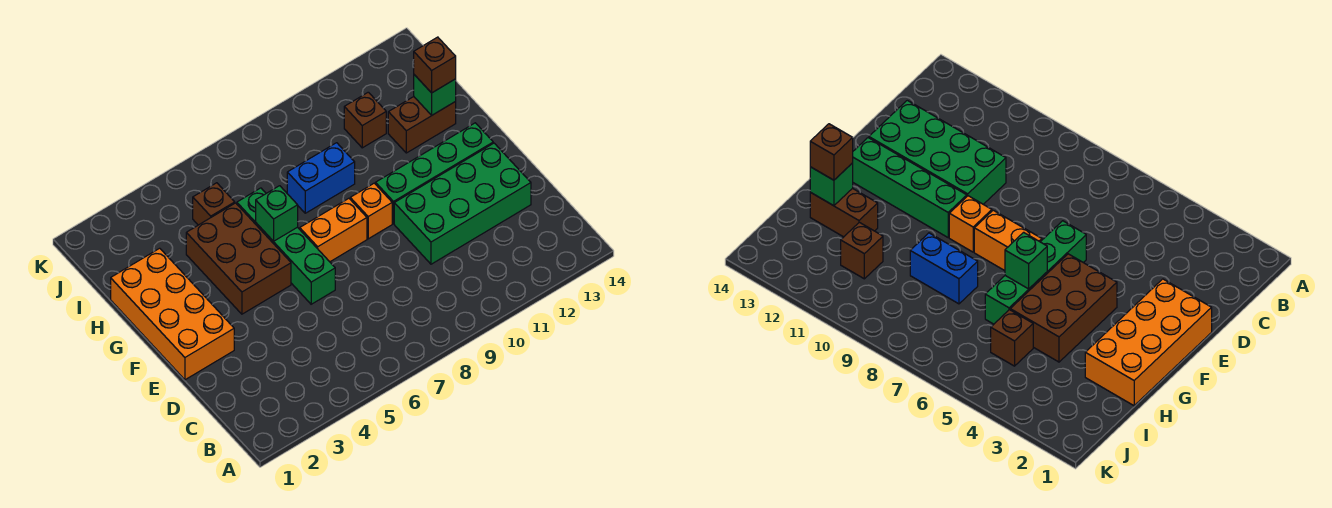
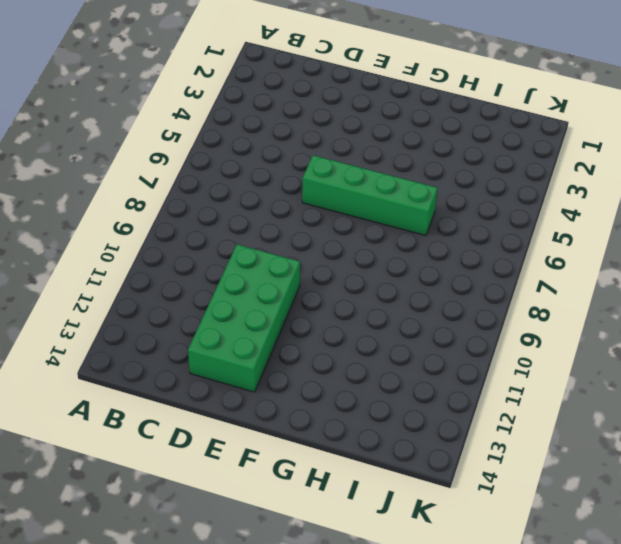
none -> orange brick E1:H2 level 1
none -> brown brick F4:H5 level 1
none -> orange brick F7:F8 level 1

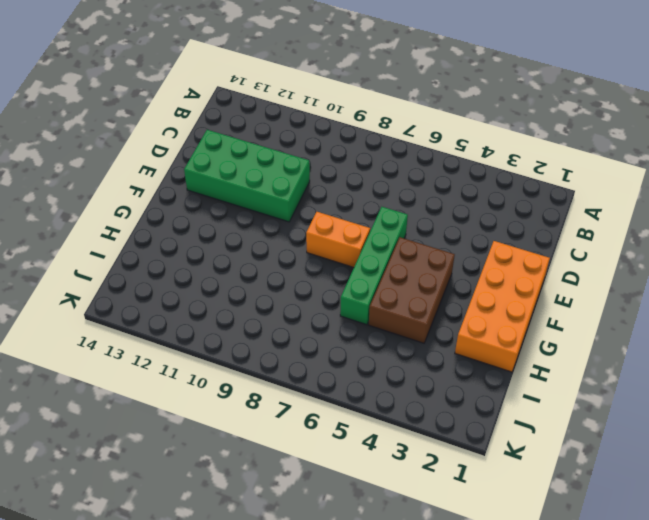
none -> orange brick F9 level 1
none -> green brick F10:F13 level 1
none -> blue brick H8:H9 level 1

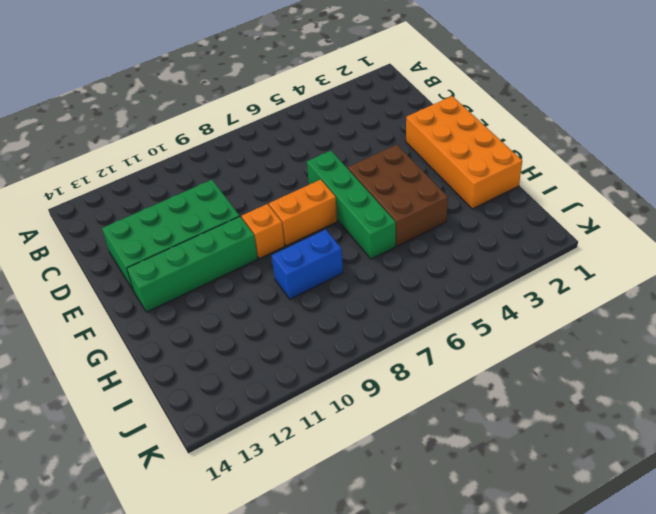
none -> brown brick H12:H13 level 1
none -> brown brick I5 level 1
none -> brown brick I11 level 1

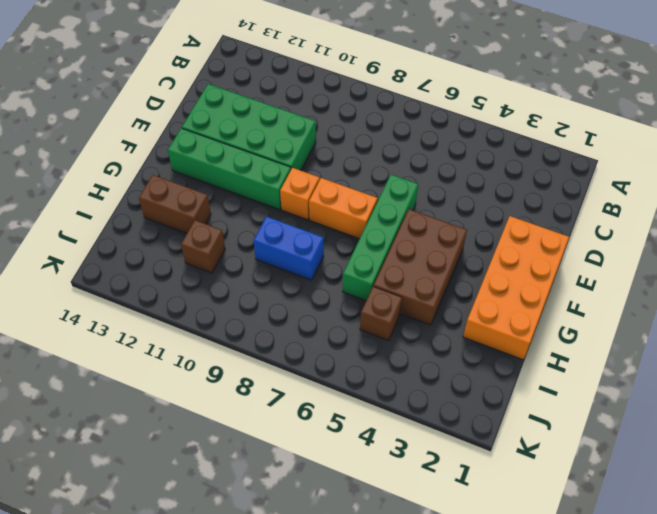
none -> green brick G6 level 2
none -> green brick H13 level 2
none -> brown brick H13 level 3

